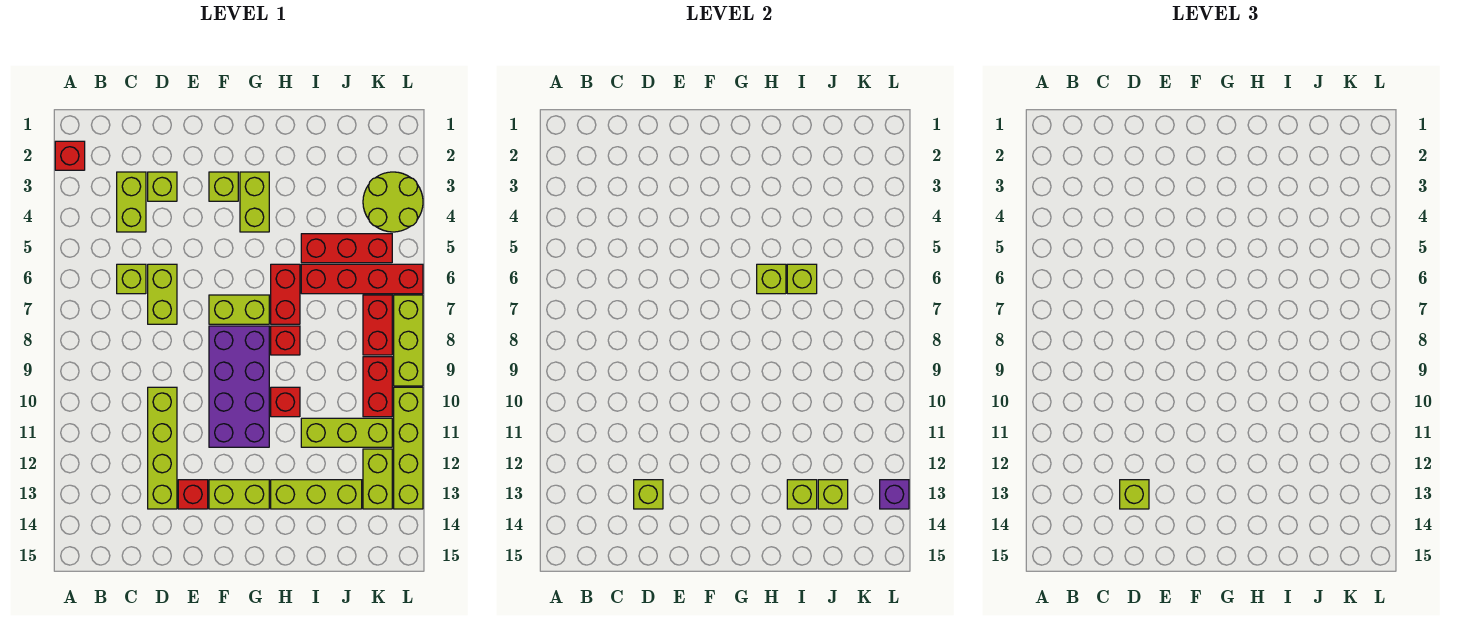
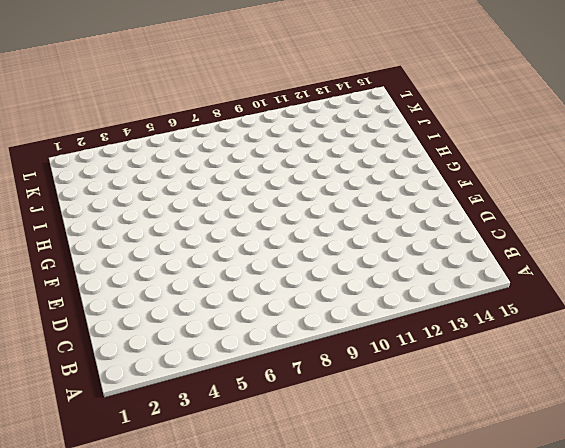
none -> red brick A2 level 1
none -> lime brick C3:C4 level 1
none -> lime brick C6 level 1
none -> lime brick D3 level 1

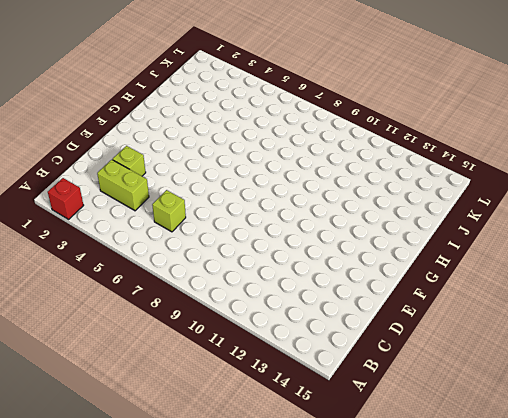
none -> lime brick D6:D7 level 1
none -> lime brick D10:D13 level 1
none -> red brick E13 level 1
none -> lime brick F3 level 1

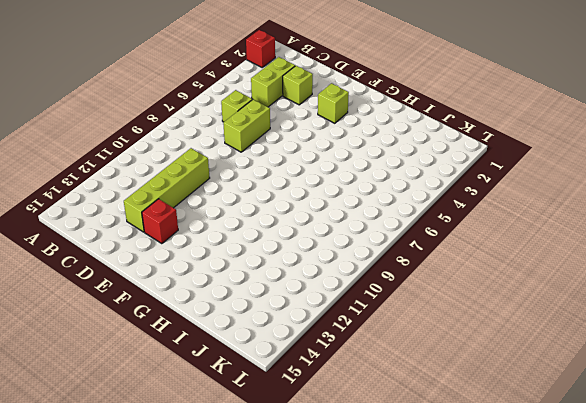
none -> lime brick F7:G7 level 1
none -> purple brick F8:G11 level 1
none -> lime brick F13:G13 level 1
none -> lime brick G3:G4 level 1

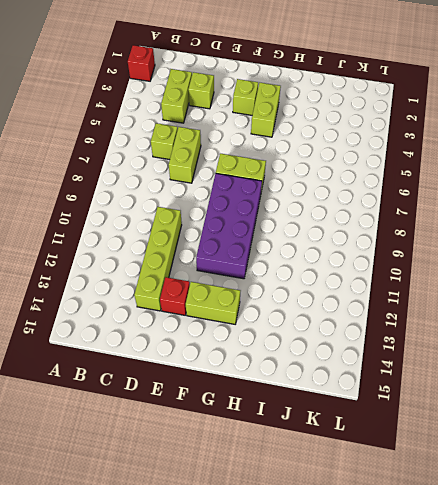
none -> red brick H6:H7 level 1
none -> red brick H8 level 1
none -> red brick H10 level 1
none -> lime brick H13:J13 level 1

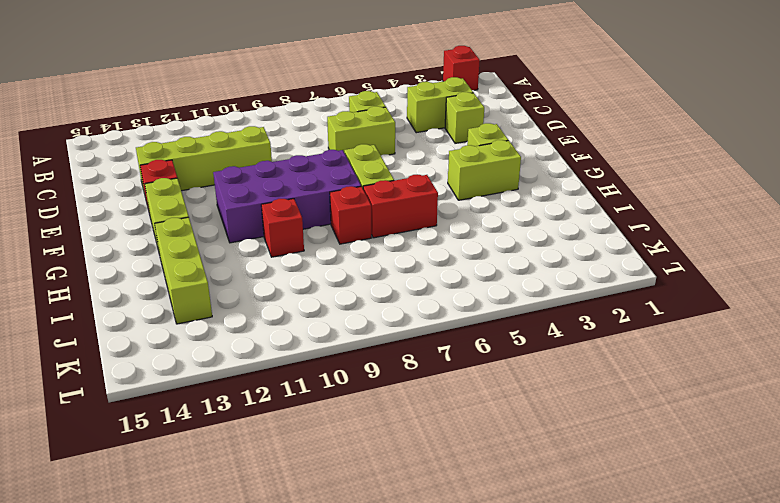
none -> red brick I5:K5 level 1
none -> red brick I6:L6 level 1
none -> lime brick I11:K11 level 1
none -> lime round brick K3:L4 level 1

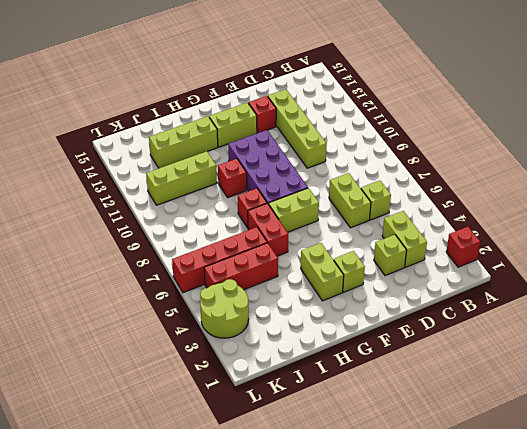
none -> red brick K7:K8 level 1
none -> red brick K9:K10 level 1
none -> lime brick K12:K13 level 1
none -> lime brick L7:L9 level 1

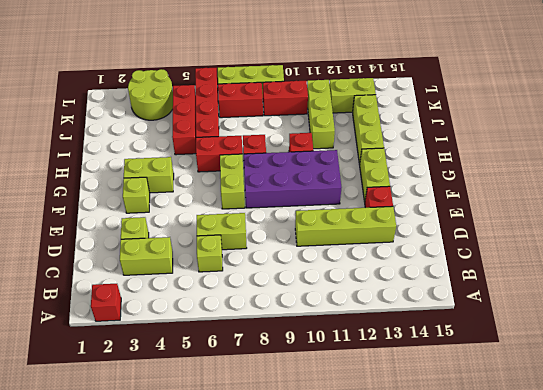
none -> lime brick L10:L13 level 1
none -> lime brick D13 level 2
none -> lime brick H6 level 2
none -> lime brick I6 level 2

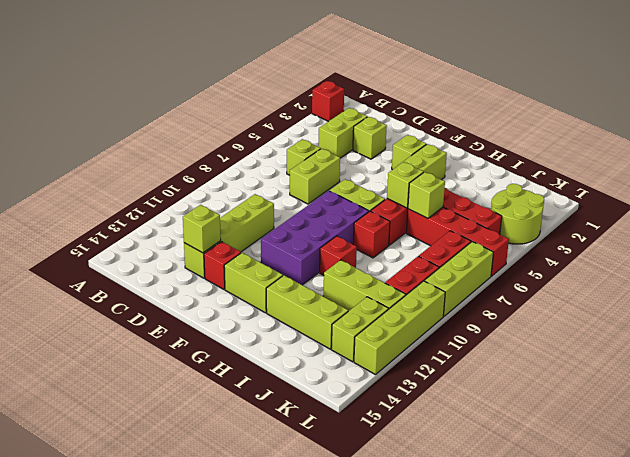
none -> lime brick I13 level 2
none -> lime brick J13 level 2
none -> purple brick L13 level 2
none -> lime brick D13 level 3

